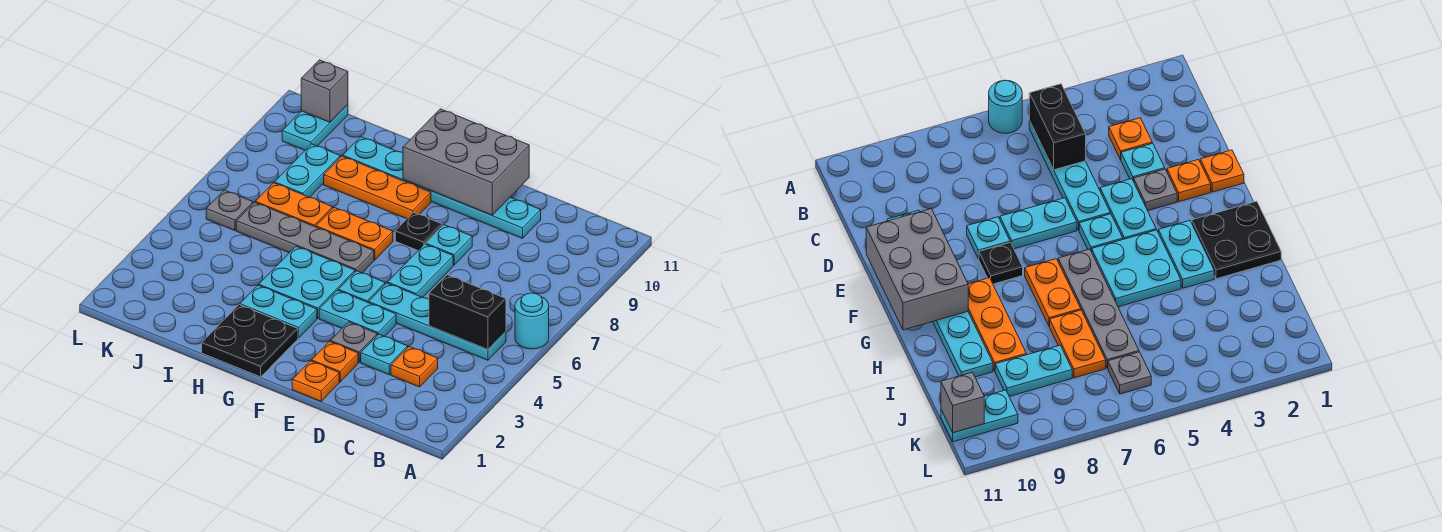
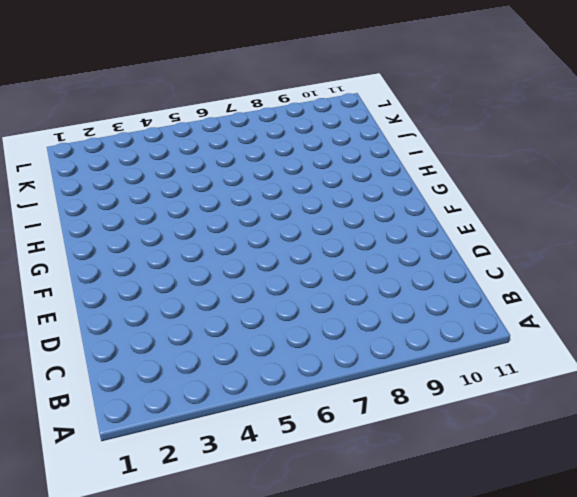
none -> cyan round brick A6 level 1
none -> cyan plate B5:E5 level 1
none -> orange plate C3 level 1

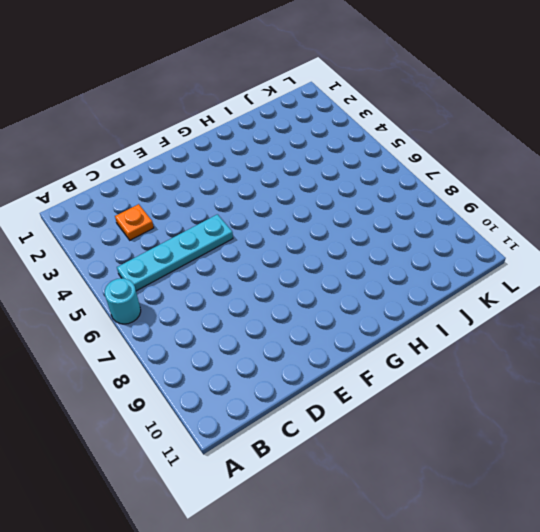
none -> cyan plate D3 level 1
none -> cyan plate D10:I10 level 1
none -> orange plate E1 level 1

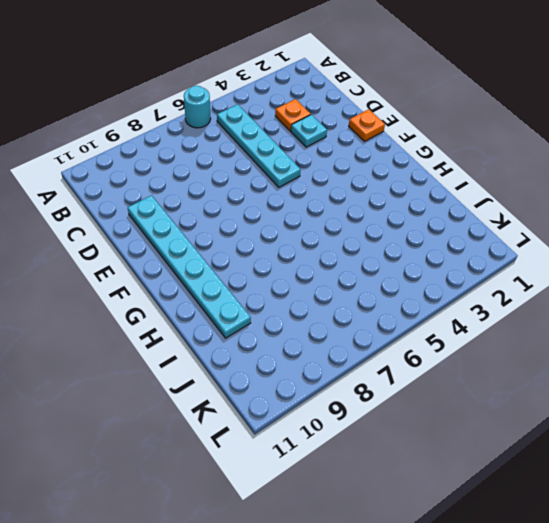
none -> orange plate E2 level 1
none -> grey plate E3 level 1
none -> cyan plate E4:F4 level 1

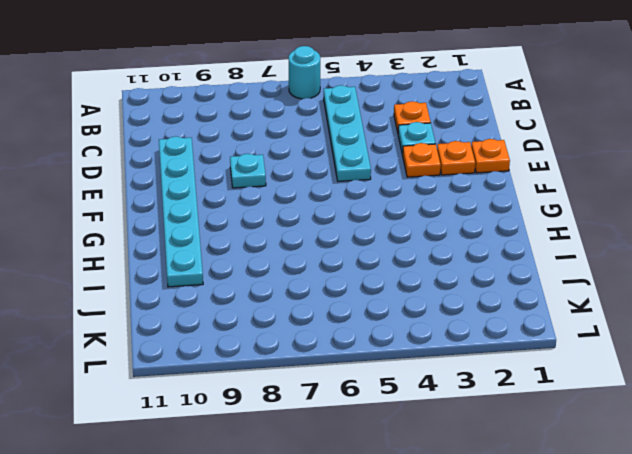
orange plate E3 level 1 -> grey plate E3 level 1
none -> cyan plate E4:F4 level 1
none -> cyan plate E6:E7 level 1
none -> cyan plate F5 level 1

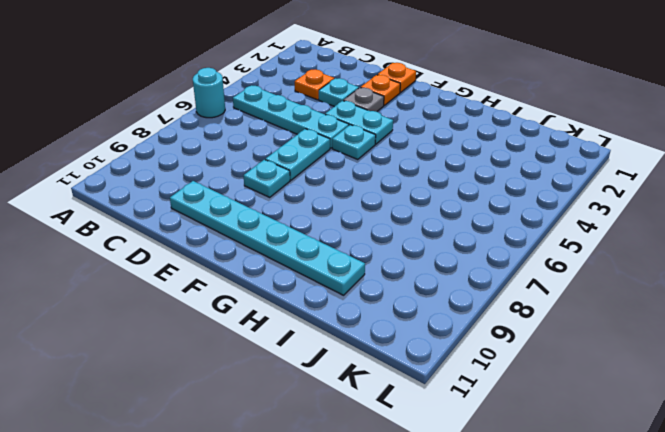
none -> black plate F8 level 1
none -> black plate G1:H2 level 1
none -> cyan plate G3:H3 level 1

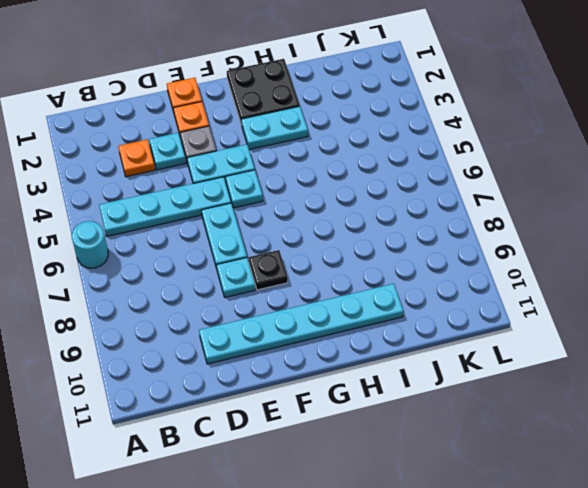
none -> cyan plate G4:H5 level 1
none -> grey plate G6:J6 level 1
none -> orange plate G7:H7 level 1

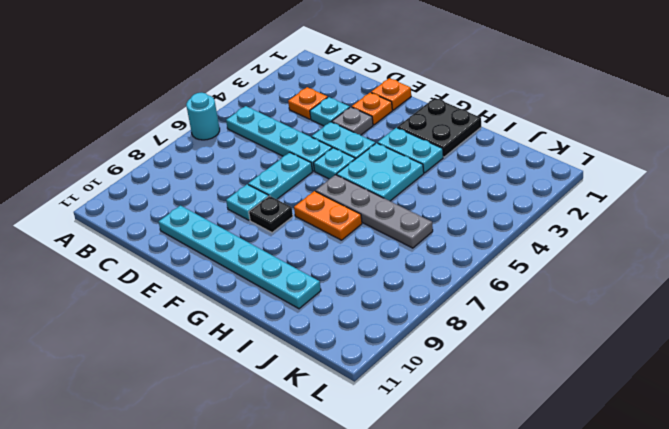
none -> orange plate G9:I9 level 1
none -> orange plate I7:J7 level 1
none -> cyan plate J8:J9 level 1

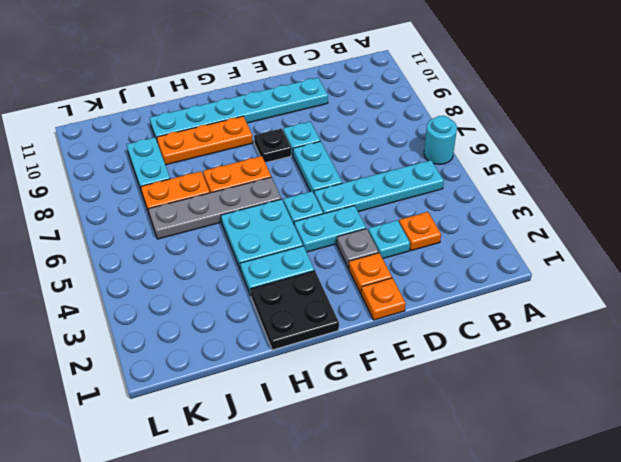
none -> grey plate K6 level 1
none -> cyan plate K10:K11 level 1
none -> black brick B5:C5 level 2

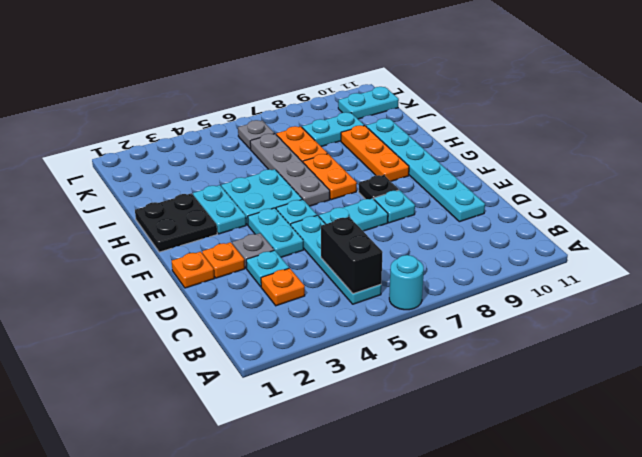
none -> grey brick E10:G11 level 2
none -> grey brick K11 level 2

